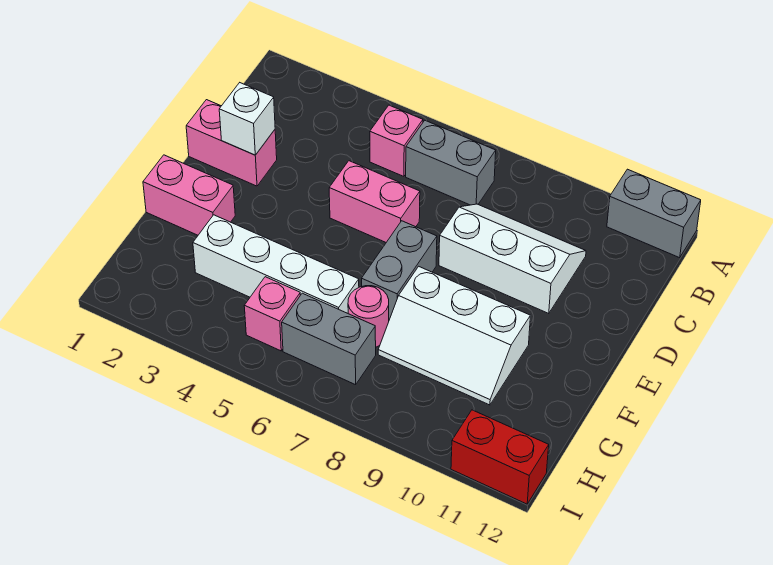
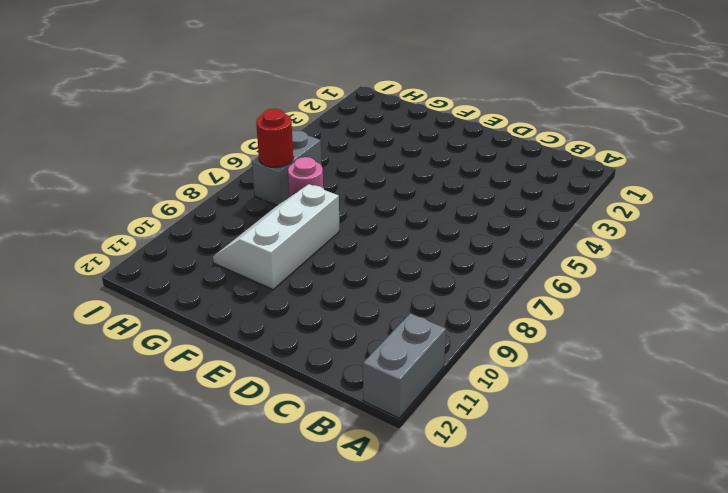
red round brick H7 level 2 -> none
none -> pink brick B5 level 1
none -> grey brick B6:B7 level 1
none -> white slope C8:D10 level 1 top D

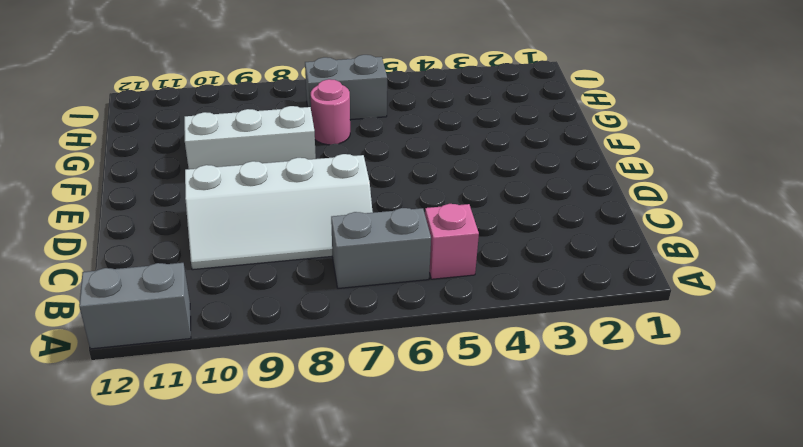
white slope C7:D10 level 1 top D -> white slope C8:D10 level 1 top D
none -> pink brick D1:D2 level 1
none -> pink brick D5:D6 level 1
none -> grey brick E7:F7 level 1

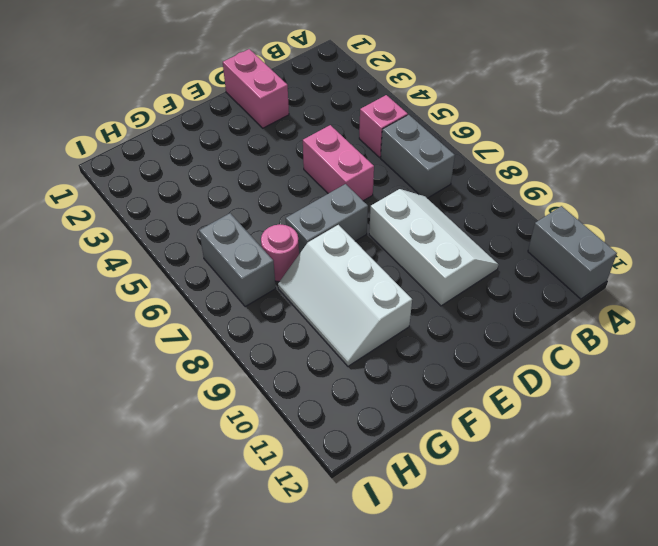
none -> pink brick F1:F2 level 1
none -> white brick G3:G6 level 1
none -> pink brick H5 level 1

